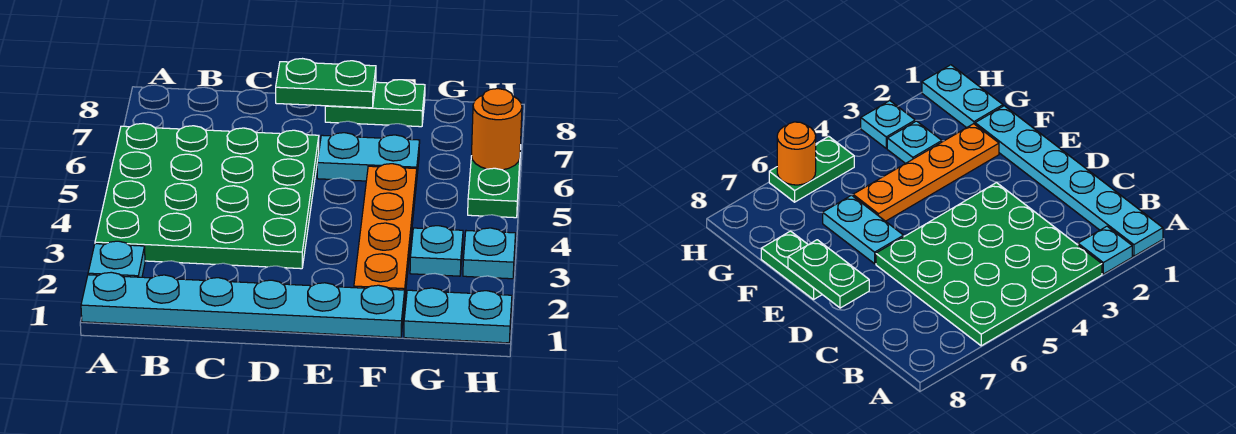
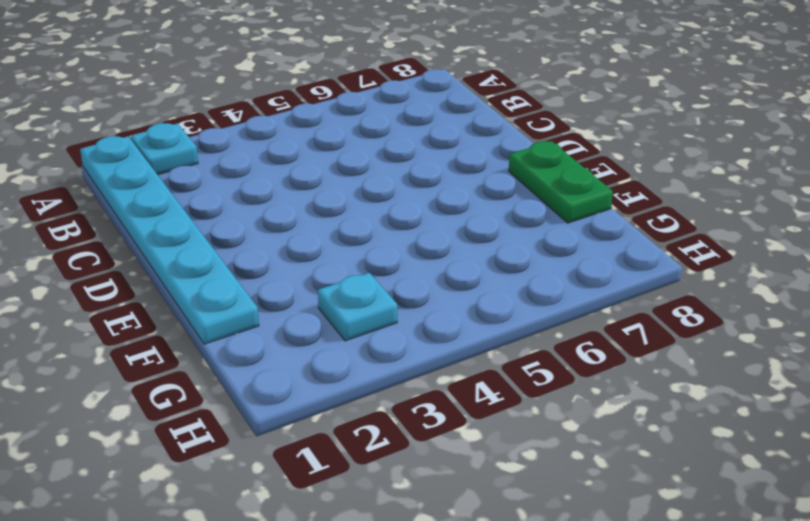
none -> green plate A3:D6 level 1
none -> cyan plate E6:F6 level 1
none -> orange plate F2:F5 level 1

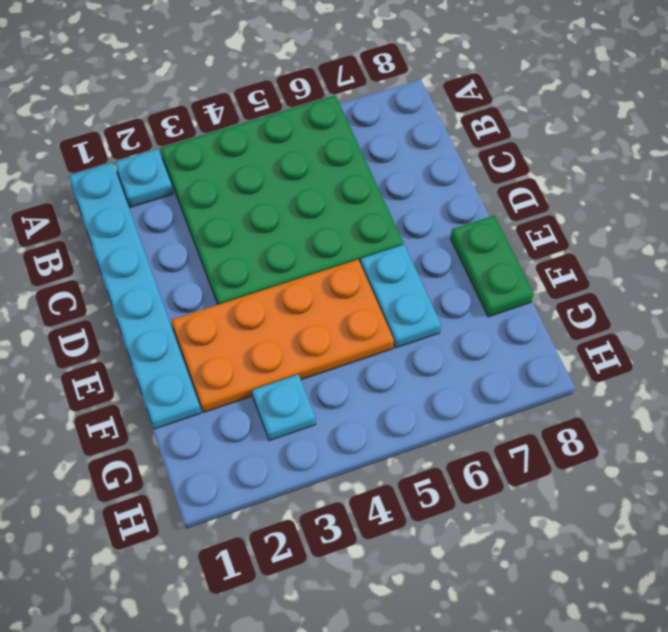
orange plate E2:F5 level 1 -> orange plate F2:F5 level 1
none -> cyan plate G1:H1 level 1
none -> cyan plate H3 level 1
none -> green plate H5:H6 level 1

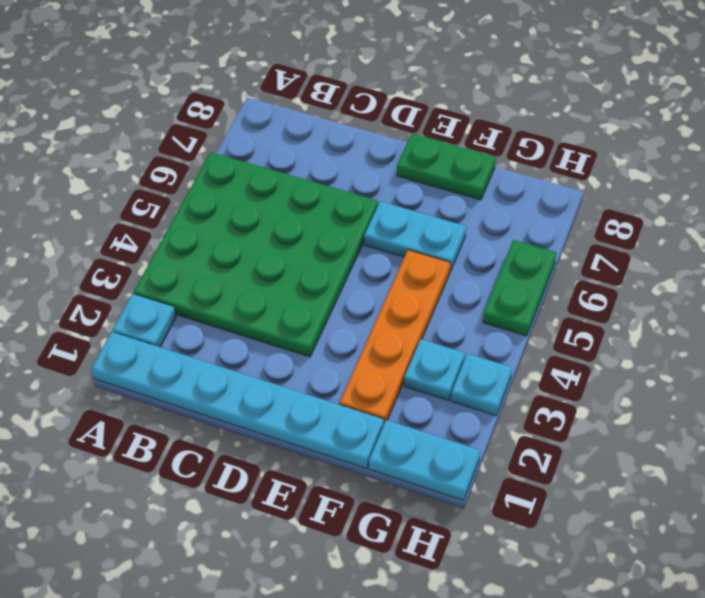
none -> green plate D8:E8 level 2
none -> orange round brick H6 level 2

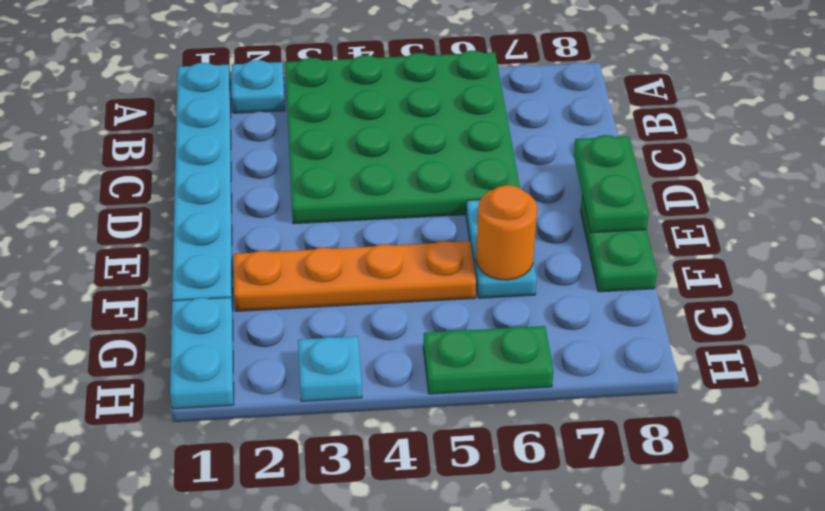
orange round brick F6 level 2 -> orange round brick H6 level 2
none -> cyan plate G3 level 1

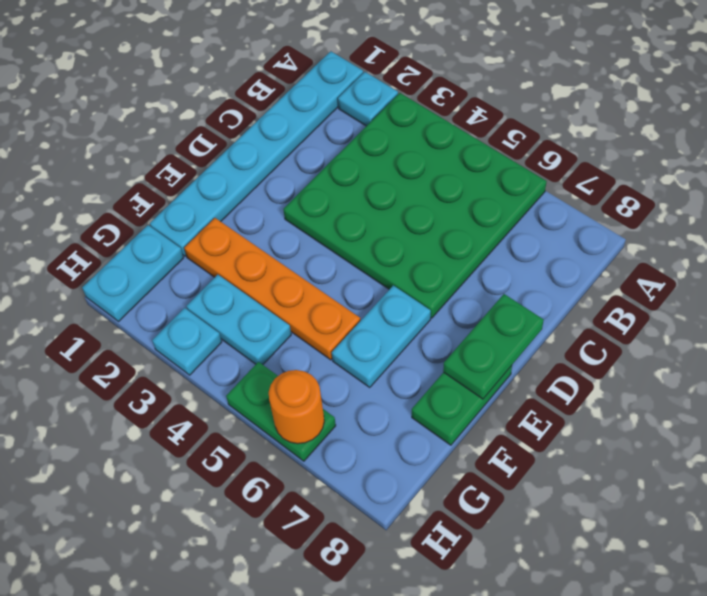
cyan plate G3:G4 level 1 -> cyan plate G3 level 1

